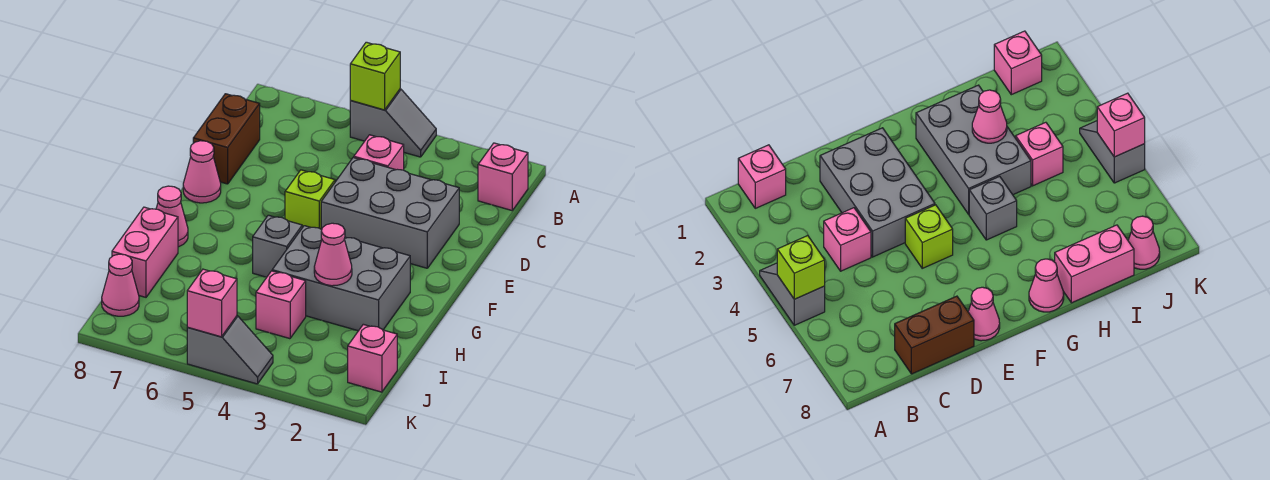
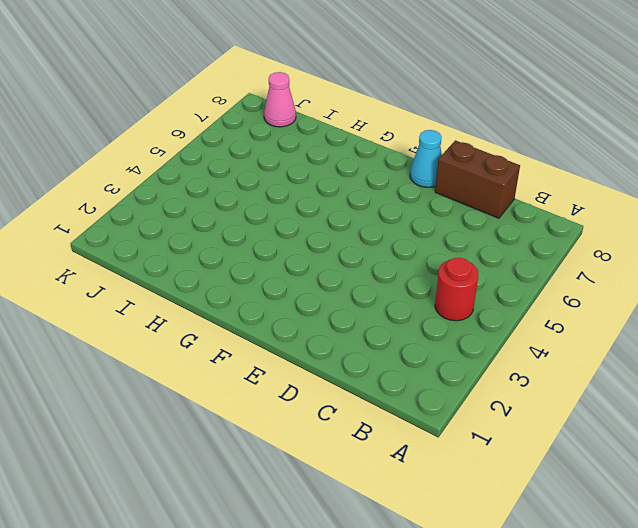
red round brick B4 level 1 -> none
cyan cone E8 level 1 -> pink cone E8 level 1
none -> grey slope A4:A5 level 1 top 5
none -> pink brick B1 level 1
none -> pink brick C4 level 1

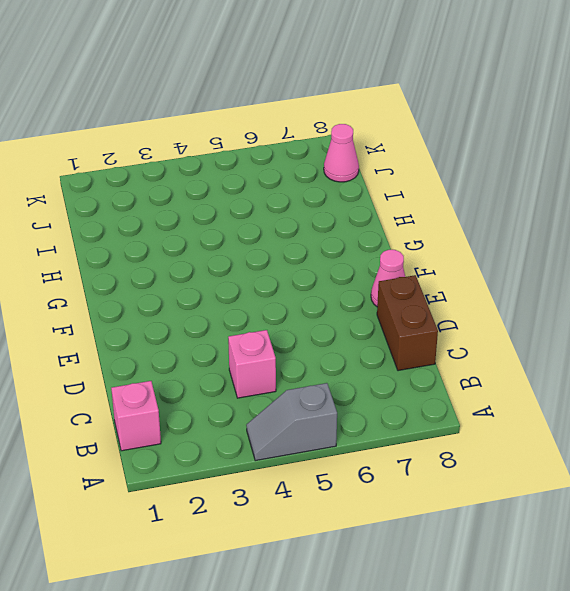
none -> grey brick D2:E4 level 1
none -> lime brick E5 level 1
none -> grey brick G2:H4 level 1

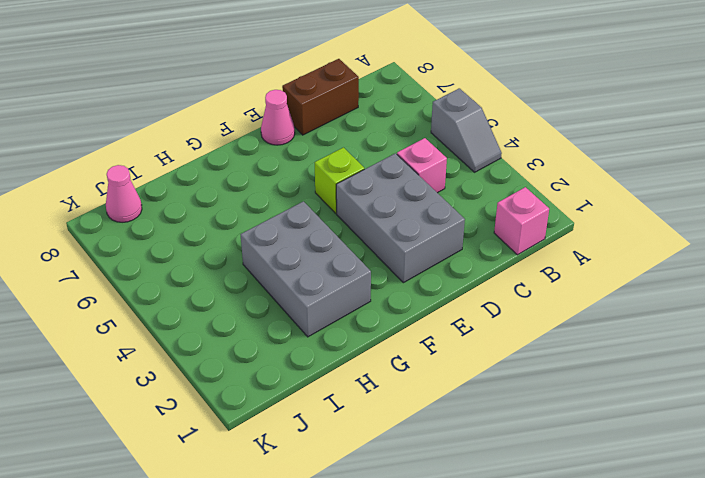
none -> grey brick G5 level 1
none -> pink cone G8 level 1
none -> pink brick H8:I8 level 1

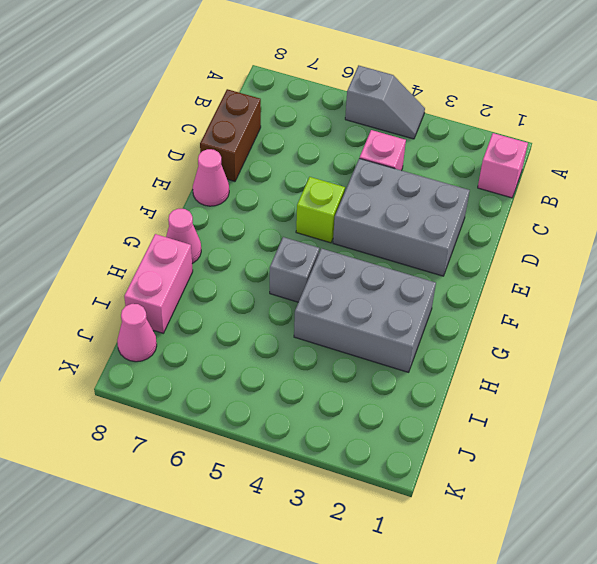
none -> pink brick I4 level 1
none -> pink brick J1 level 1
none -> grey slope K4:K5 level 1 top 5

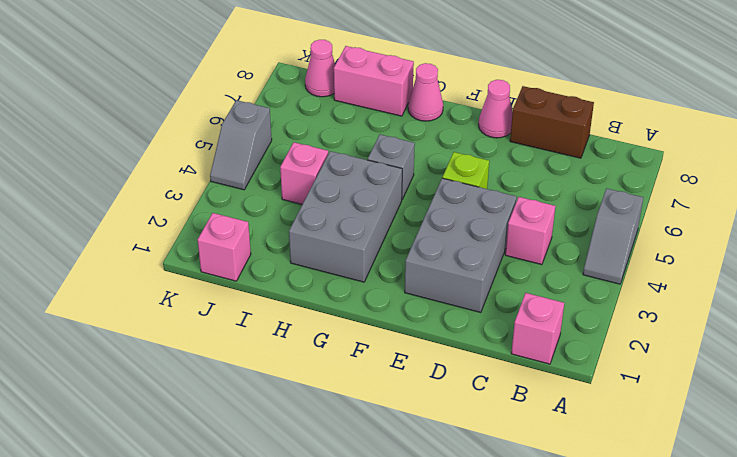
none -> lime brick A5 level 2
none -> pink cone H3 level 2
none -> pink brick K5 level 2

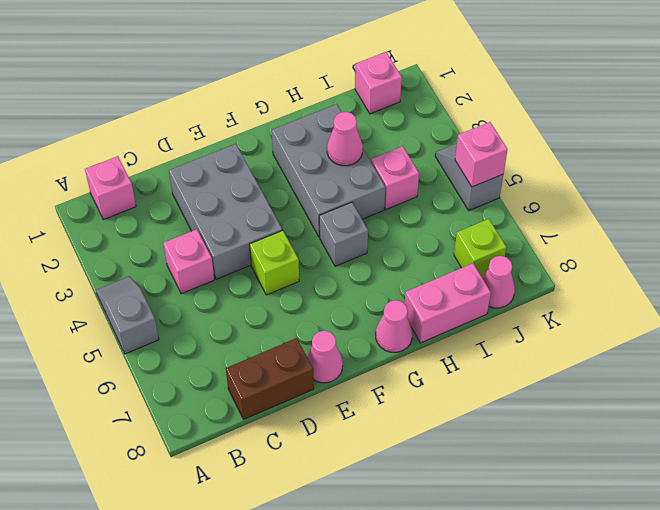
lime brick J7 level 1 -> lime brick A5 level 2

